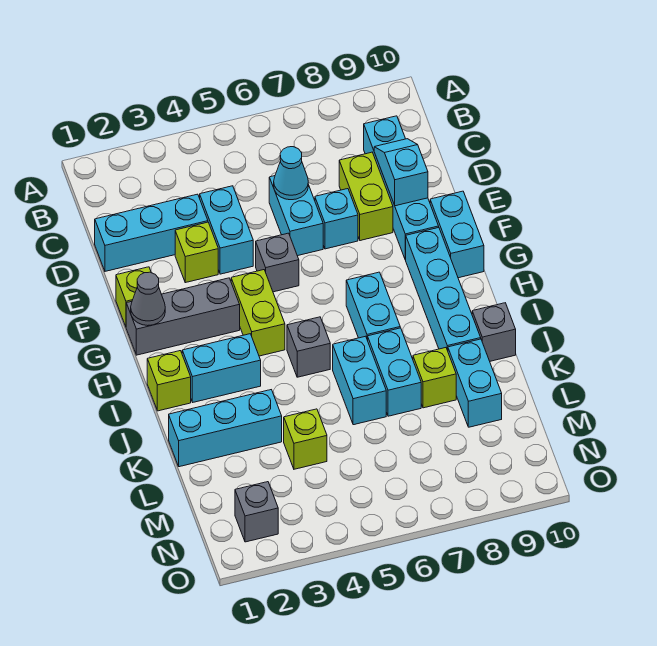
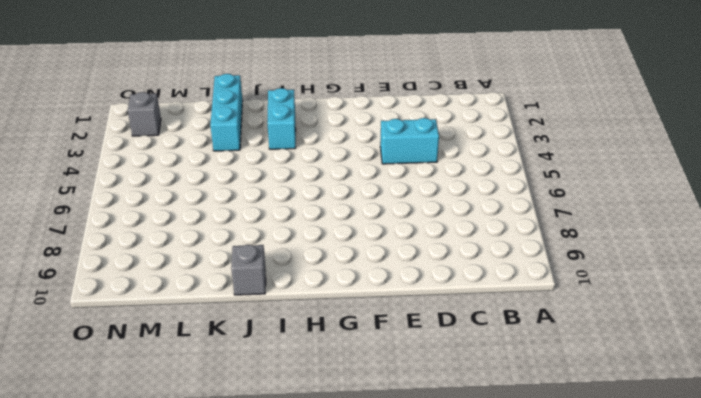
none -> cyan brick C9:F9 level 1
none -> cyan brick D1:D3 level 1
none -> cyan brick D6:E6 level 1

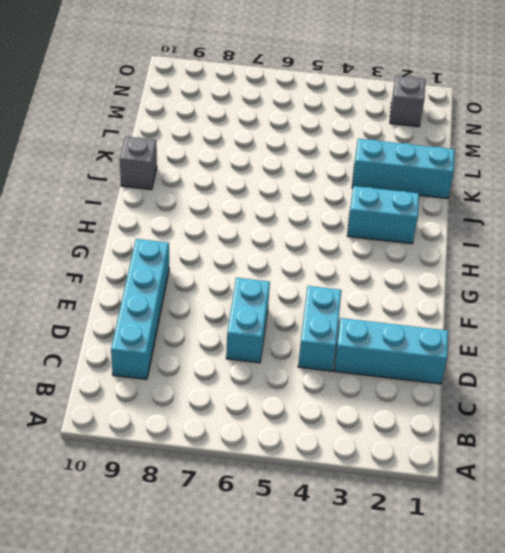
none -> lime brick D8:E8 level 1
none -> lime brick E3 level 1
none -> cyan brick E7 level 1

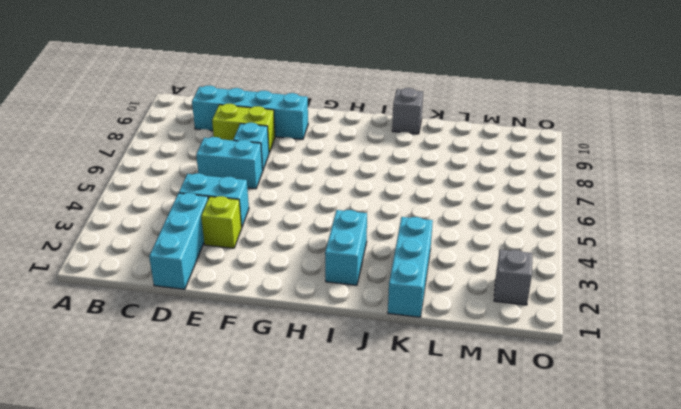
none -> lime brick F1 level 1
none -> grey brick F5 level 1
none -> cyan brick F10:G10 level 1

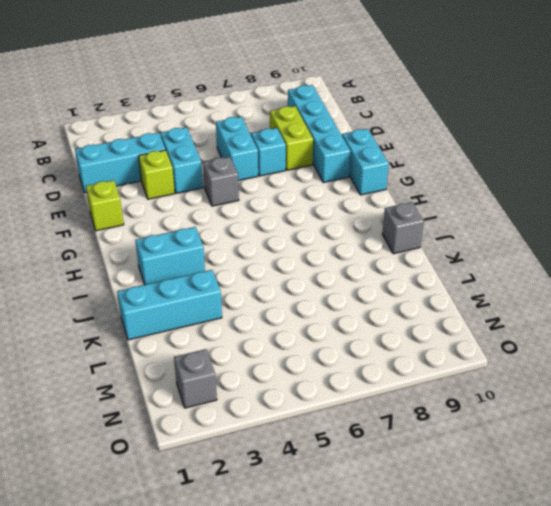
none -> grey brick G1:G3 level 1
none -> lime brick G4:H4 level 1
none -> cyan brick G9:J9 level 1

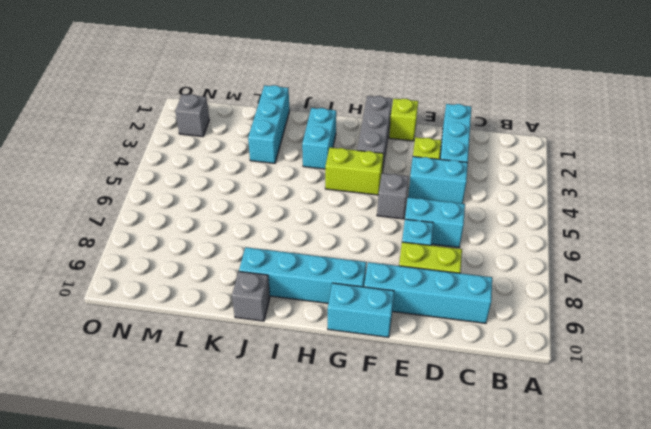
none -> cyan brick H7:I7 level 1
none -> lime brick I1 level 1
none -> grey brick I5 level 1

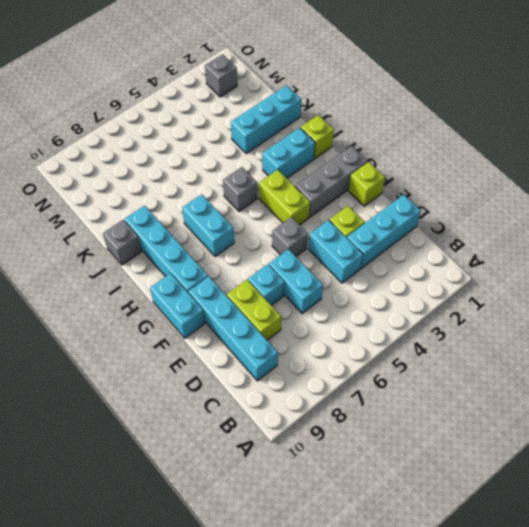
none -> cyan brick J6:K6 level 1
none -> cyan brick J7:K7 level 1
none -> lime brick K8 level 1

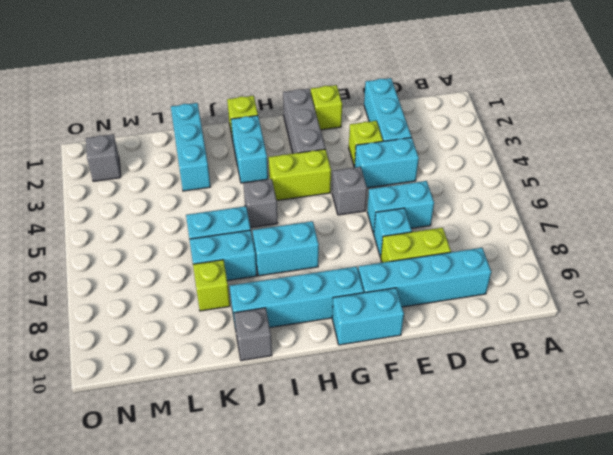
none -> cyan brick K9:L9 level 1
none -> lime brick L4 level 1
none -> cyan cone D6 level 2

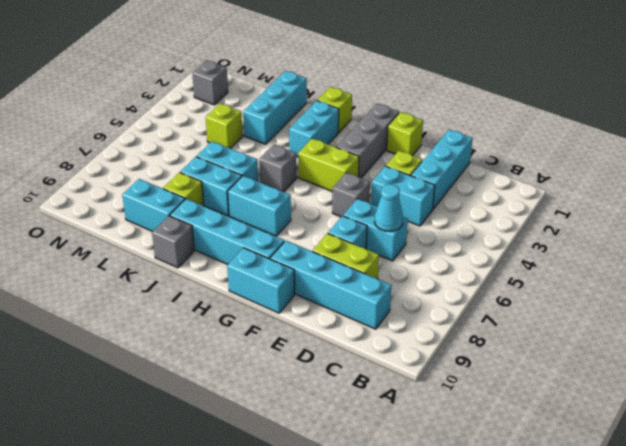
none -> cyan slope D9:E9 level 2 top E
none -> grey cone G1 level 2

